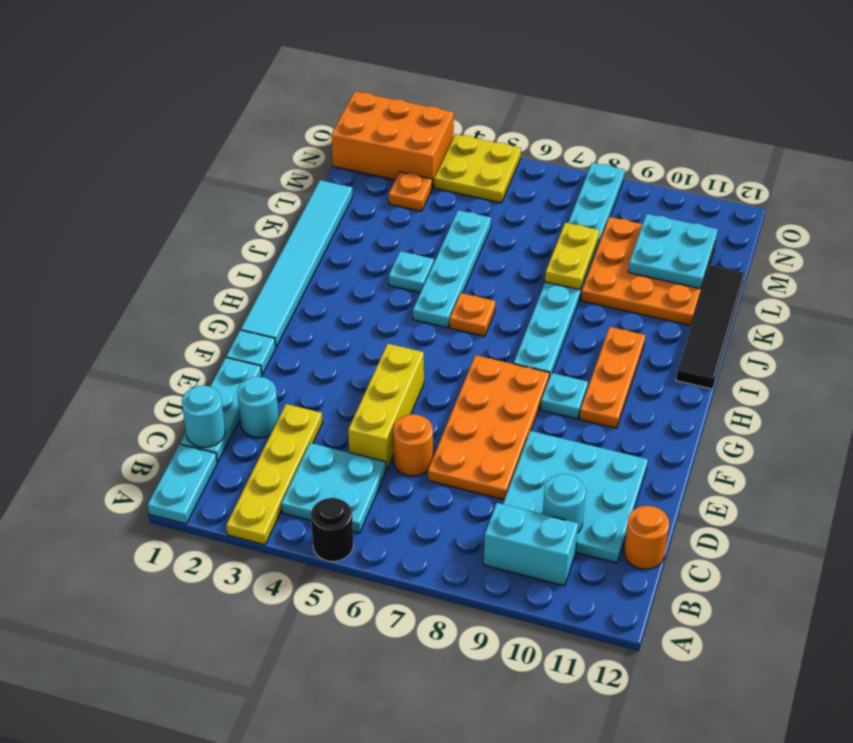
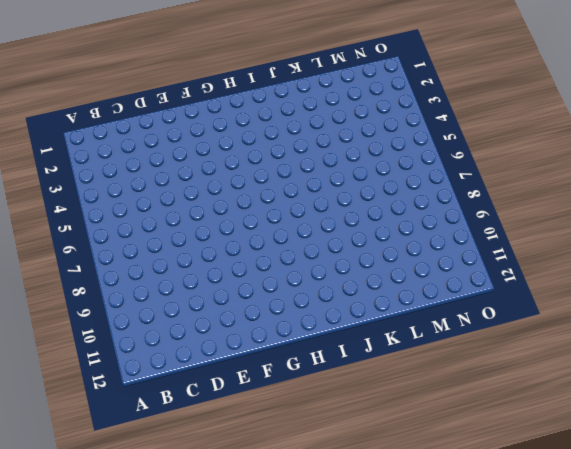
none -> cyan plate A1:B1 level 1
none -> yellow plate A3:D3 level 1
none -> black round brick A5 level 1

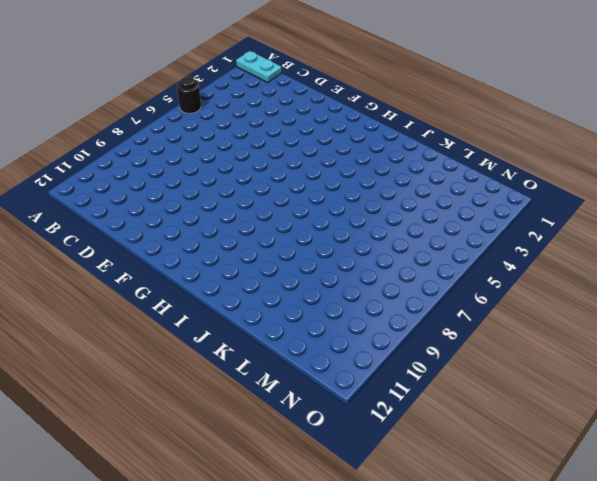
none -> yellow plate A3:D3 level 1
none -> cyan plate B4:C5 level 1
none -> cyan brick B9:B10 level 1

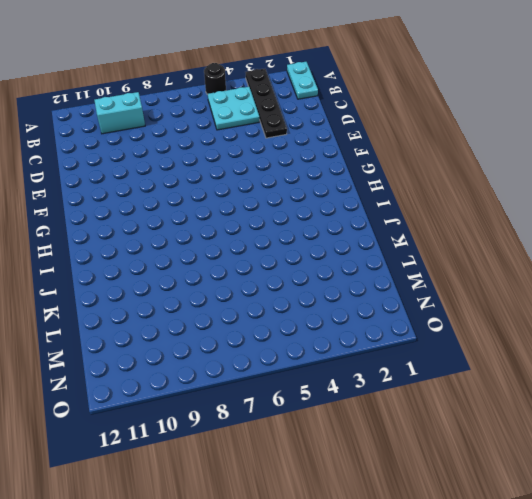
black plate A3:D3 level 1 -> yellow plate A3:D3 level 1
none -> cyan plate C1:E1 level 1
none -> cyan plate C9:E11 level 1
none -> orange round brick C12 level 1

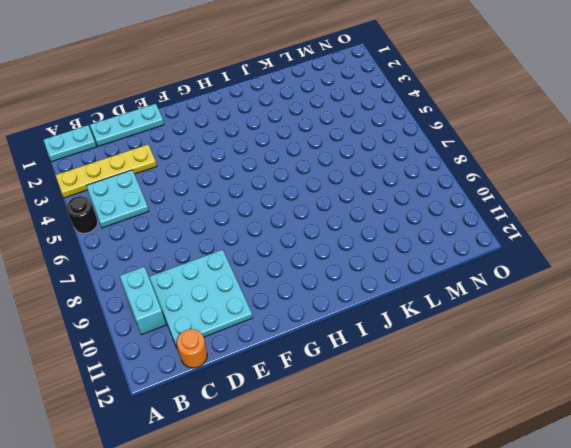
none -> cyan round brick D2 level 1
none -> yellow brick D5:F5 level 1
none -> orange round brick D6 level 1

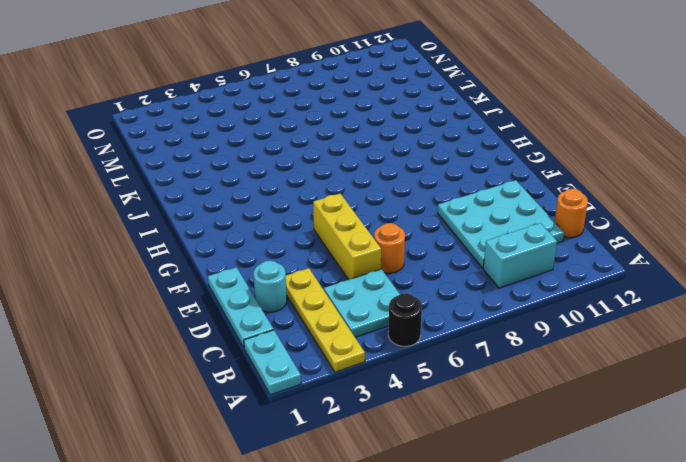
none -> orange plate D7:G8 level 1
none -> cyan plate F1 level 1
none -> cyan tile G1:L1 level 1

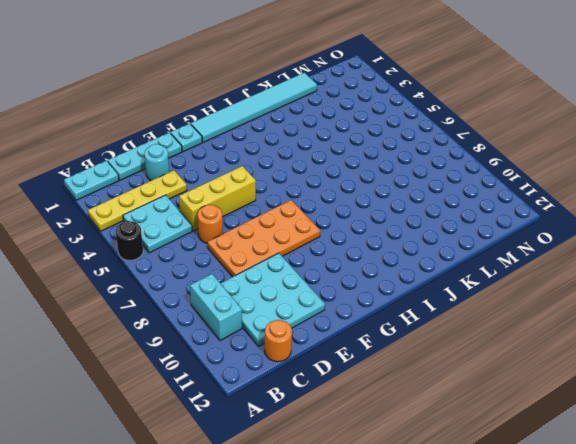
none -> cyan plate G9 level 1
none -> orange plate G10:I10 level 1
none -> cyan plate H8:O8 level 1

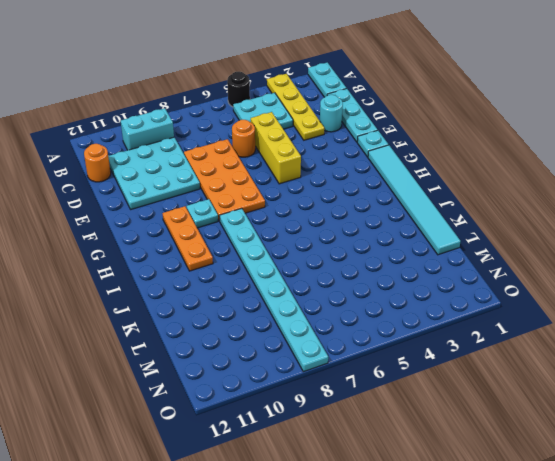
none -> cyan plate I5:L5 level 1
none -> orange plate I6 level 1
none -> black tile I12:L12 level 1

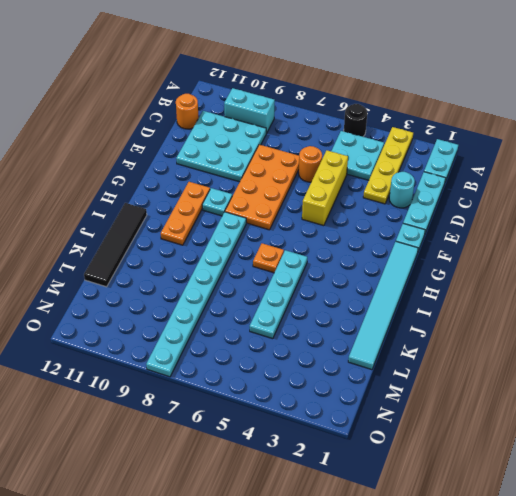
none -> cyan plate J4 level 1
none -> orange plate K9:M11 level 1
none -> orange plate M3 level 1

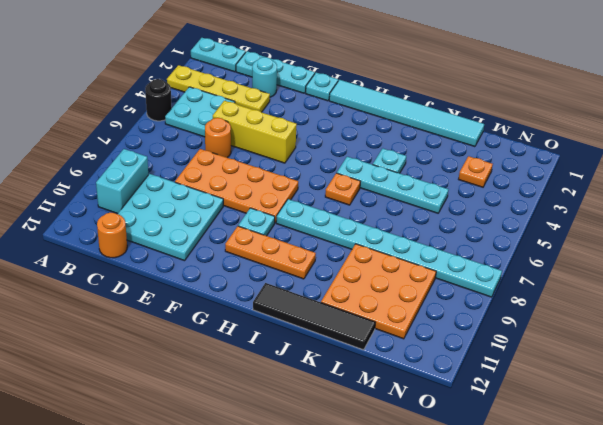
none -> orange brick N1:O3 level 1
none -> yellow plate N4:O5 level 1
none -> cyan round brick C1 level 2

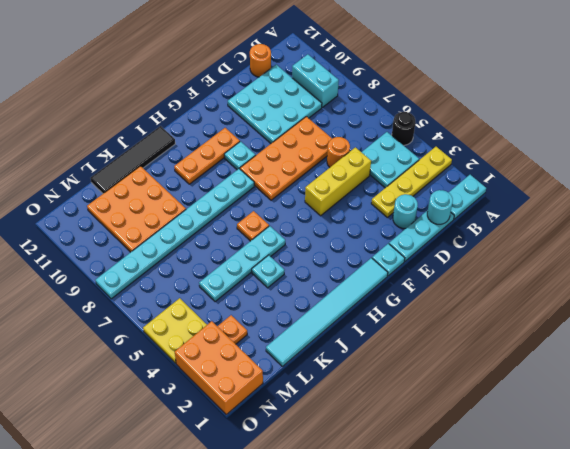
none -> cyan round brick C10 level 2
none -> yellow plate K8:L8 level 2
none -> cyan plate L10:M11 level 2

